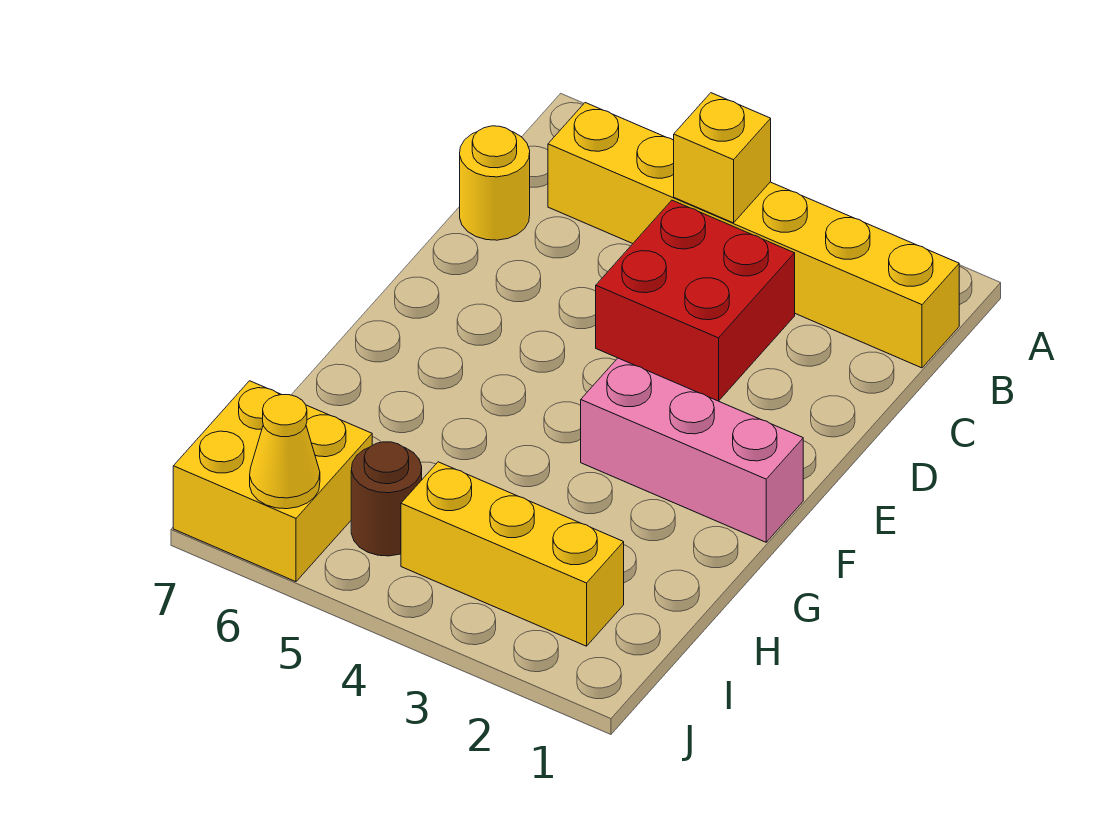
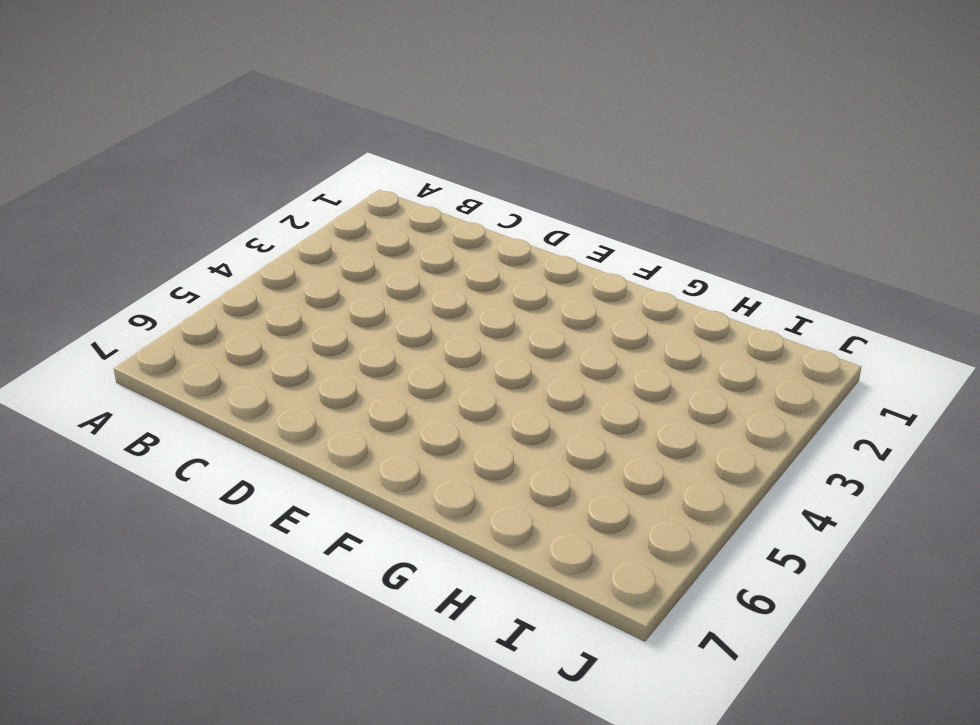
none -> yellow brick B1:B6 level 1
none -> red brick C3:D4 level 1

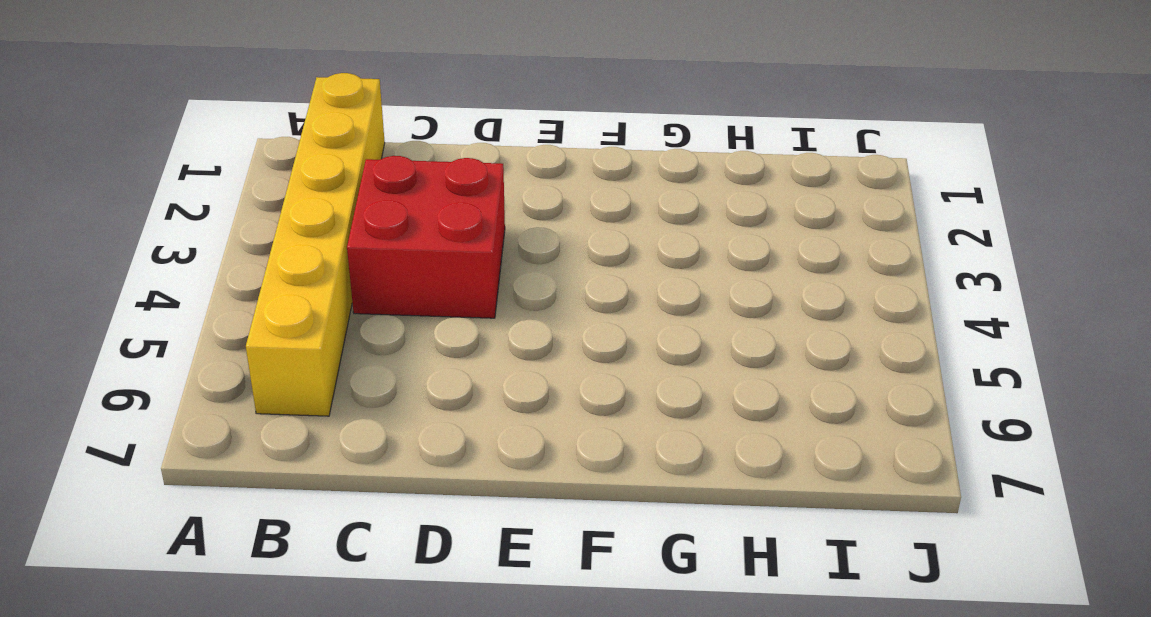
none -> yellow round brick C7 level 1
none -> pink brick F1:F3 level 1

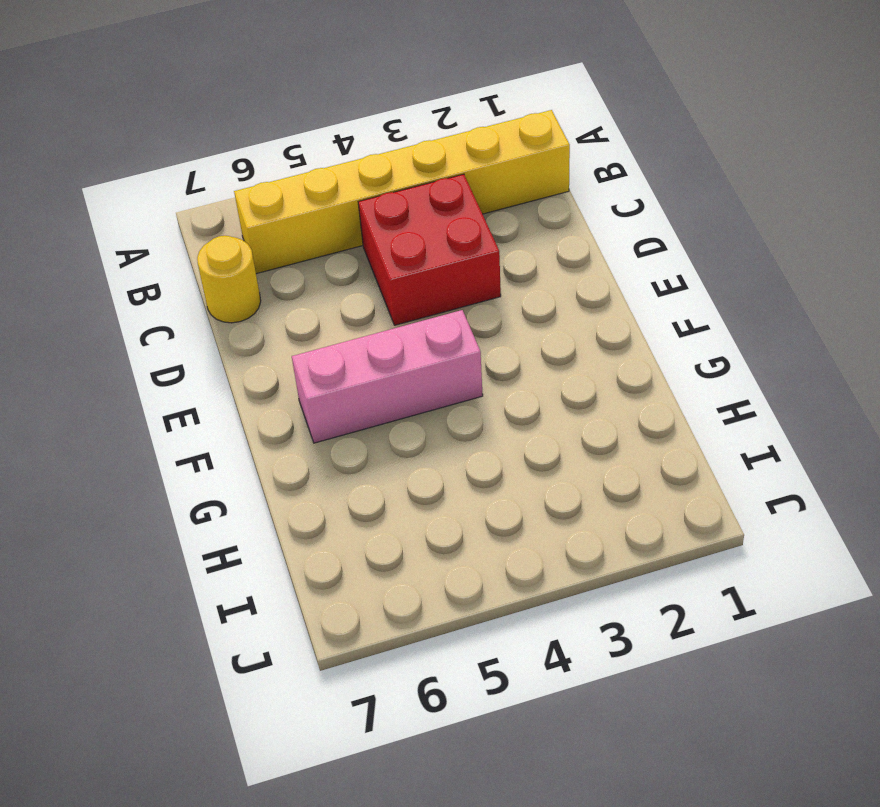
pink brick F4:F6 level 1 -> pink brick F1:F3 level 1
none -> yellow brick I2:I4 level 1
none -> brown round brick I5 level 1

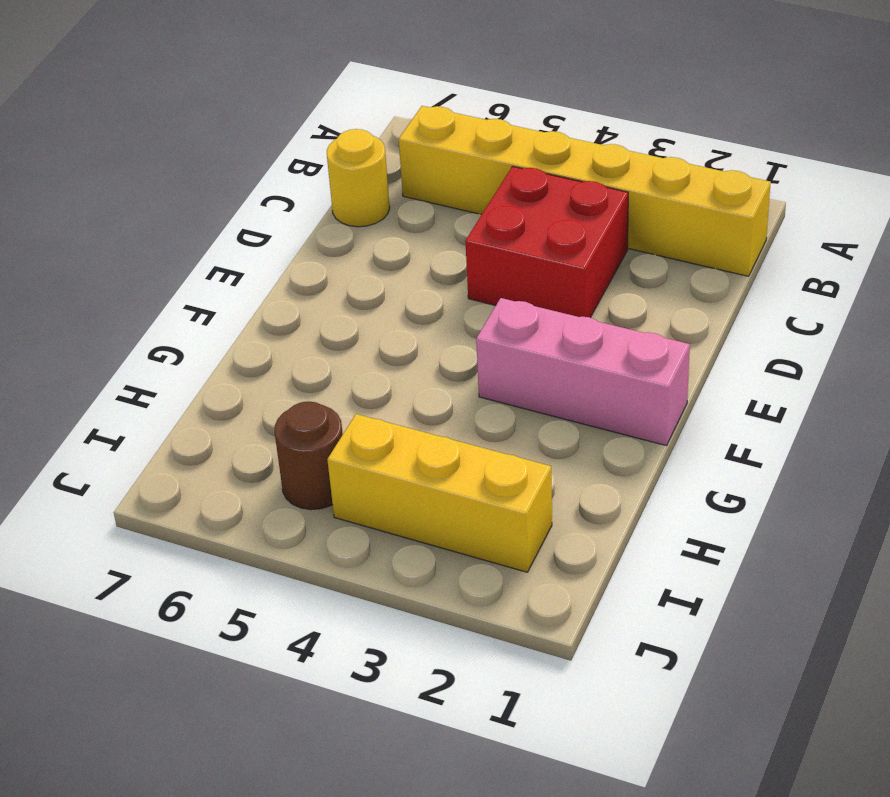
none -> yellow brick I6:J7 level 1
none -> yellow brick B4 level 2

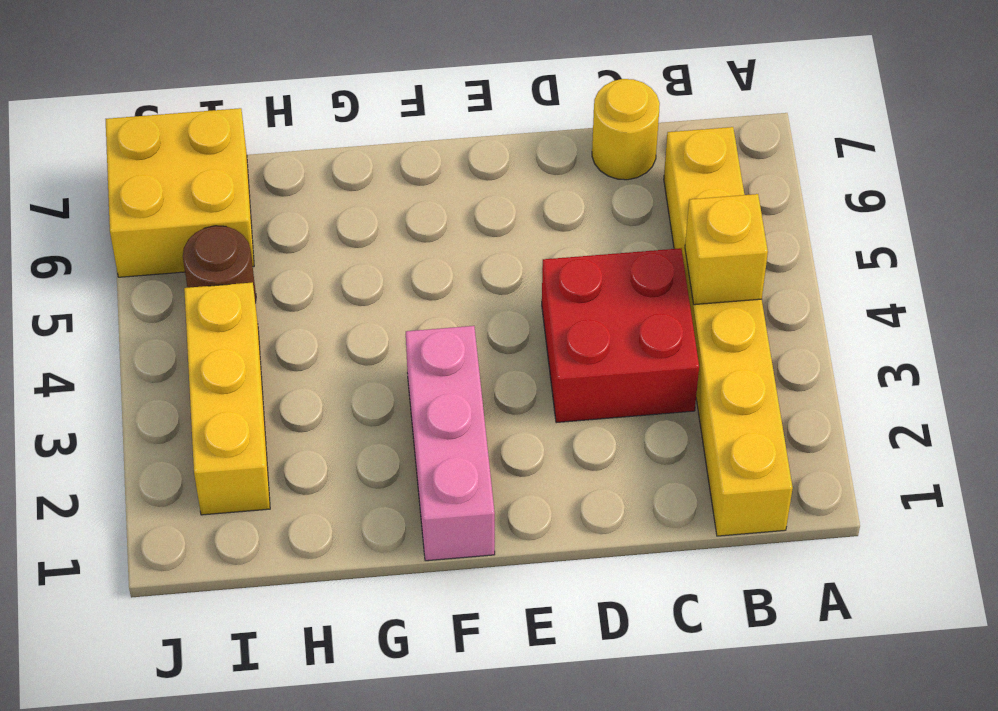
none -> yellow cone J6 level 2

